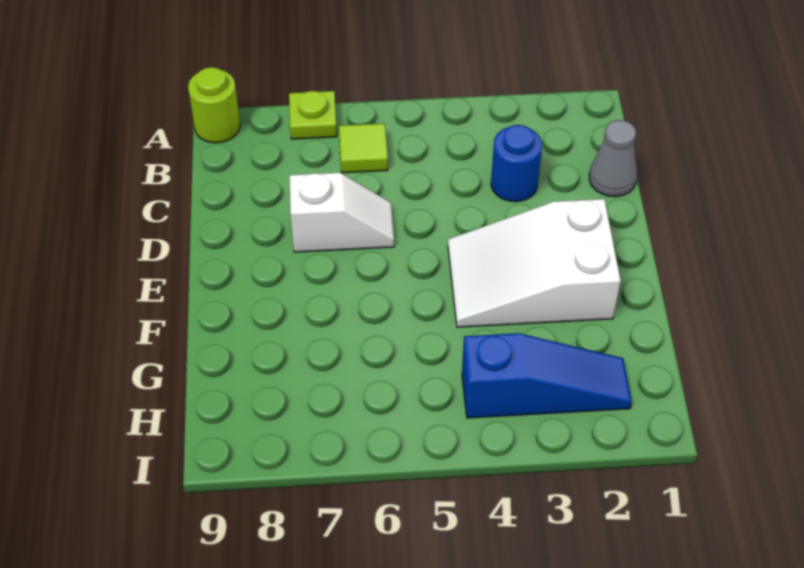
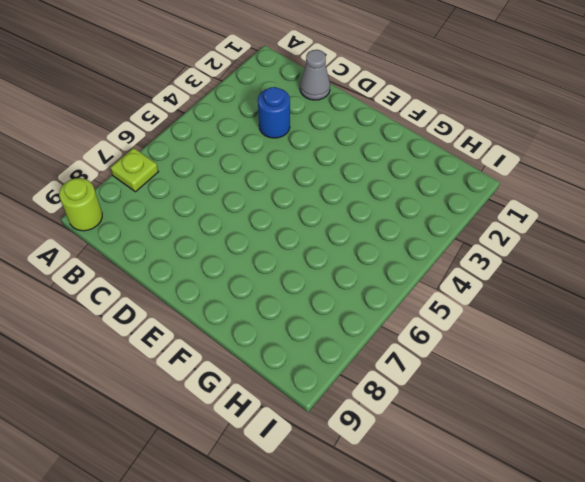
none -> lime tile B6 level 1
none -> white slope D6:D7 level 1 top 7

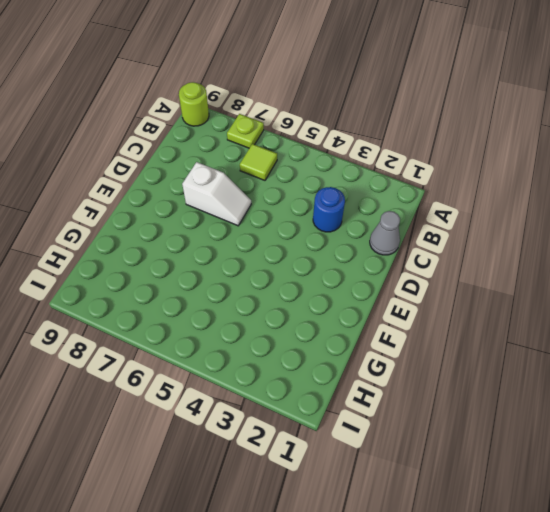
none -> white slope E2:F4 level 1 top 2
none -> blue slope H2:H4 level 1 top 4

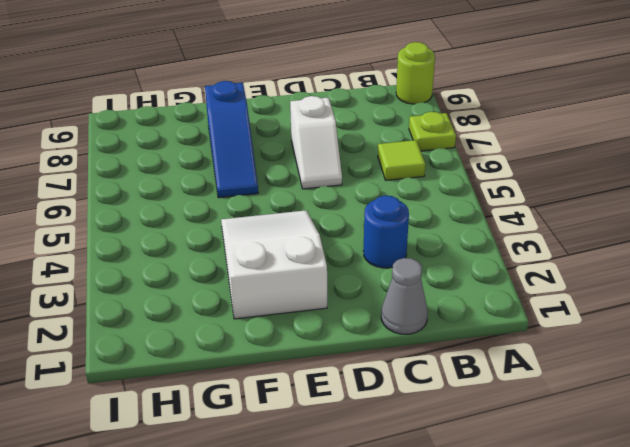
blue slope F6:F8 level 1 top 8 -> blue slope H2:H4 level 1 top 4

